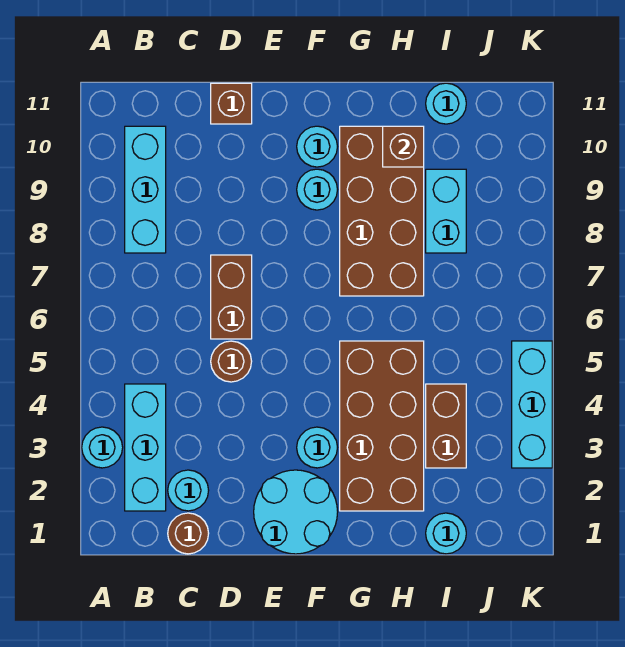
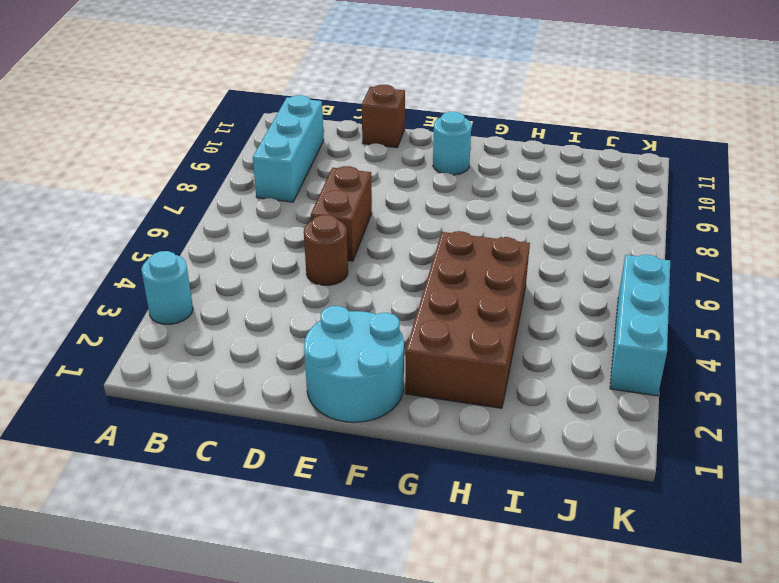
none -> cyan brick B2:B4 level 1
none -> brown round brick C1 level 1
none -> cyan round brick C2 level 1

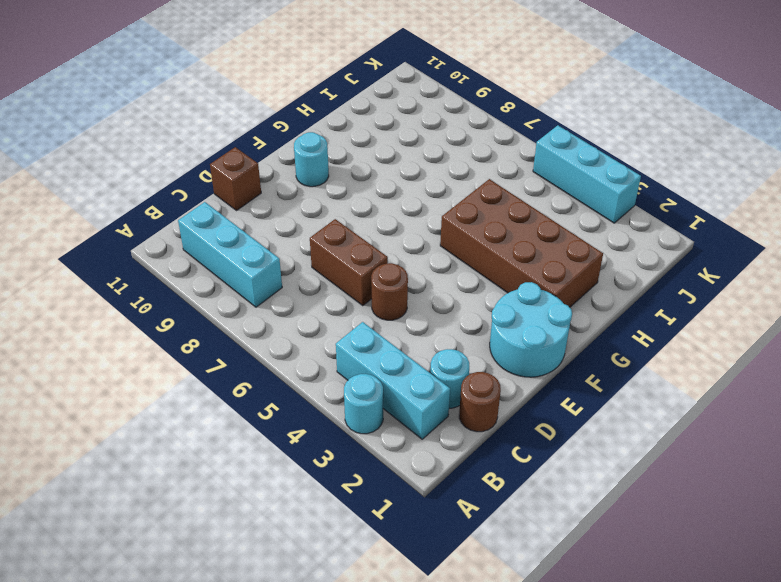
none -> cyan round brick F3 level 1
none -> cyan round brick F9 level 1
none -> brown brick G7:H10 level 1

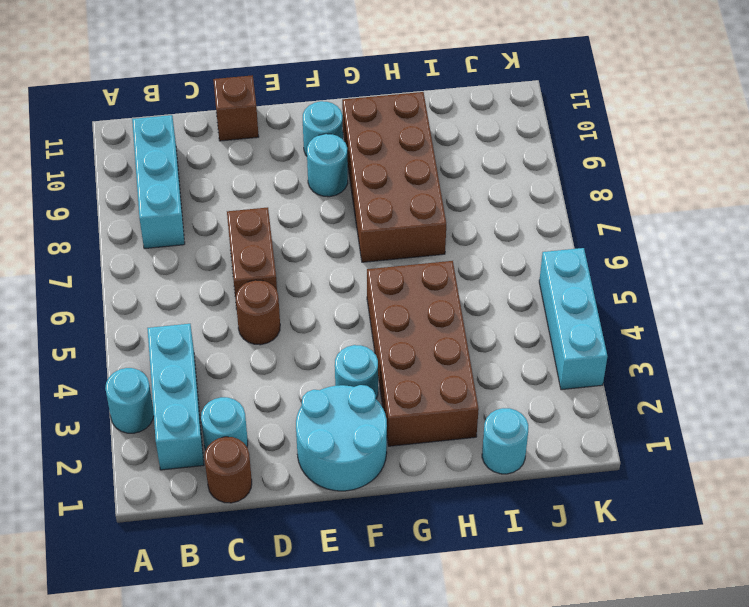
none -> brown brick I3:I4 level 1
none -> cyan brick I8:I9 level 1
none -> cyan round brick I11 level 1

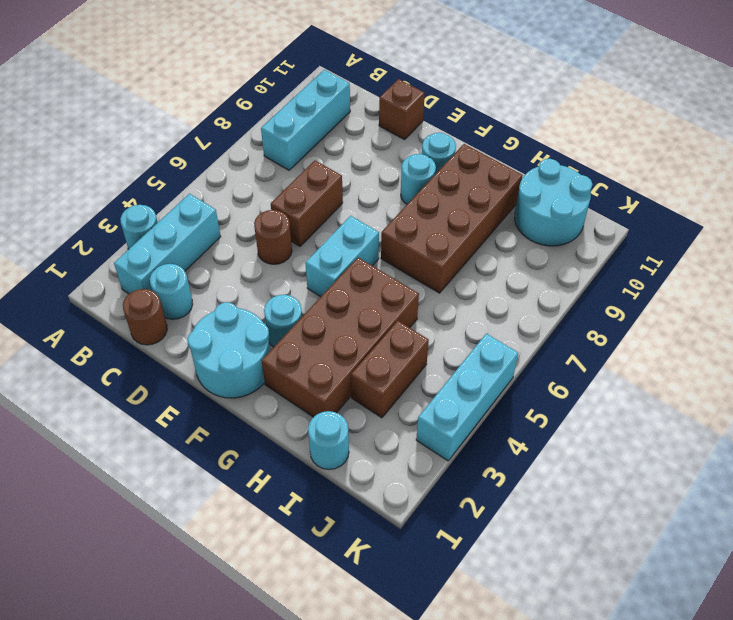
cyan brick F5:F6 level 1 -> cyan brick I8:I9 level 1
cyan round brick I10:J11 level 1 -> cyan round brick I11 level 1
none -> brown brick H10 level 2

